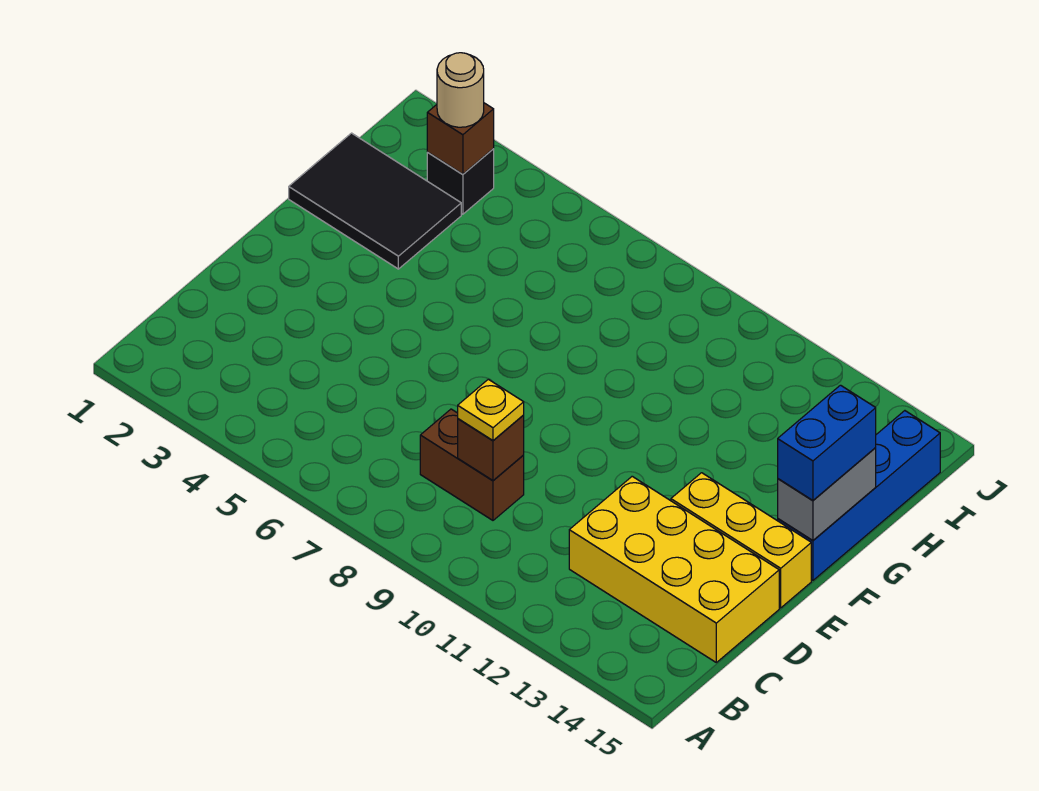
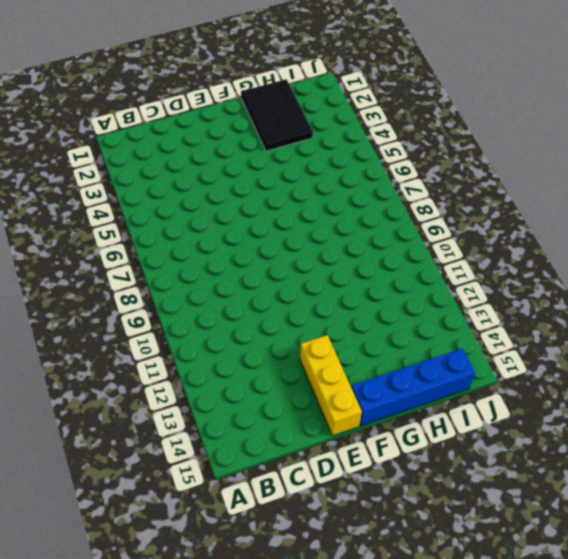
none -> brown brick C8:C9 level 1
none -> yellow brick C12:D15 level 1
none -> black brick I3 level 1

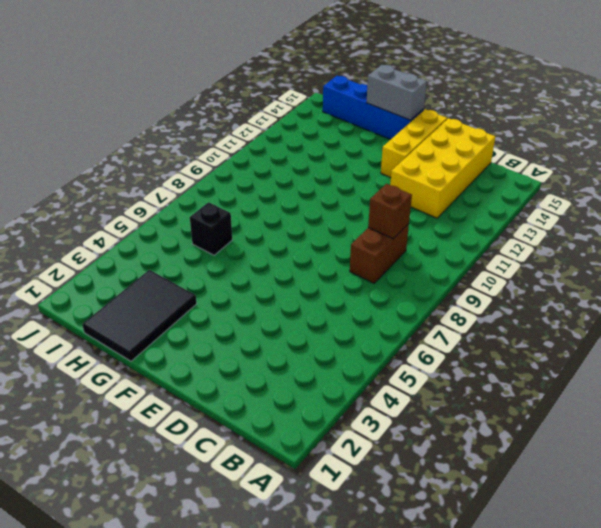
black brick H6 level 1 -> black brick I3 level 1
none -> brown brick I3 level 2
none -> yellow plate C9 level 3
none -> blue brick F15:G15 level 3

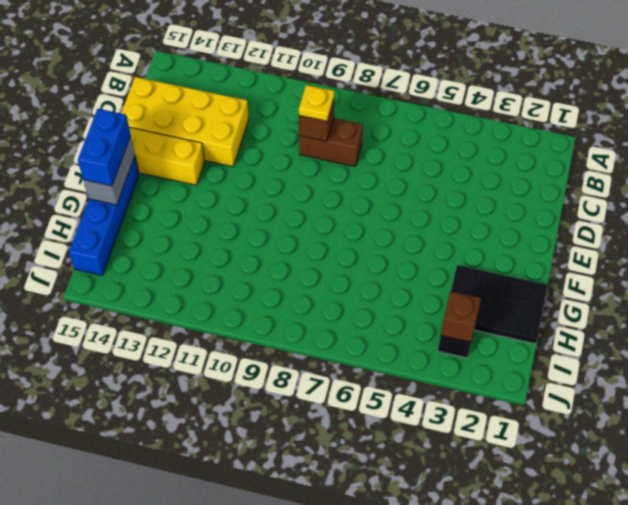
none -> tan round brick I3 level 3

